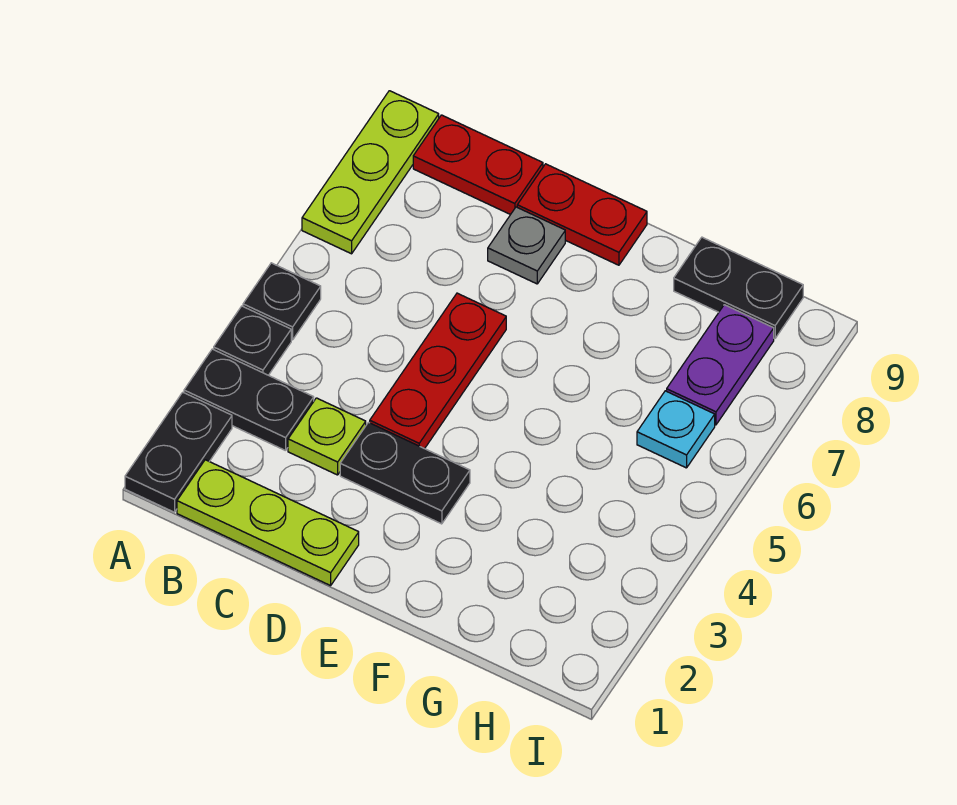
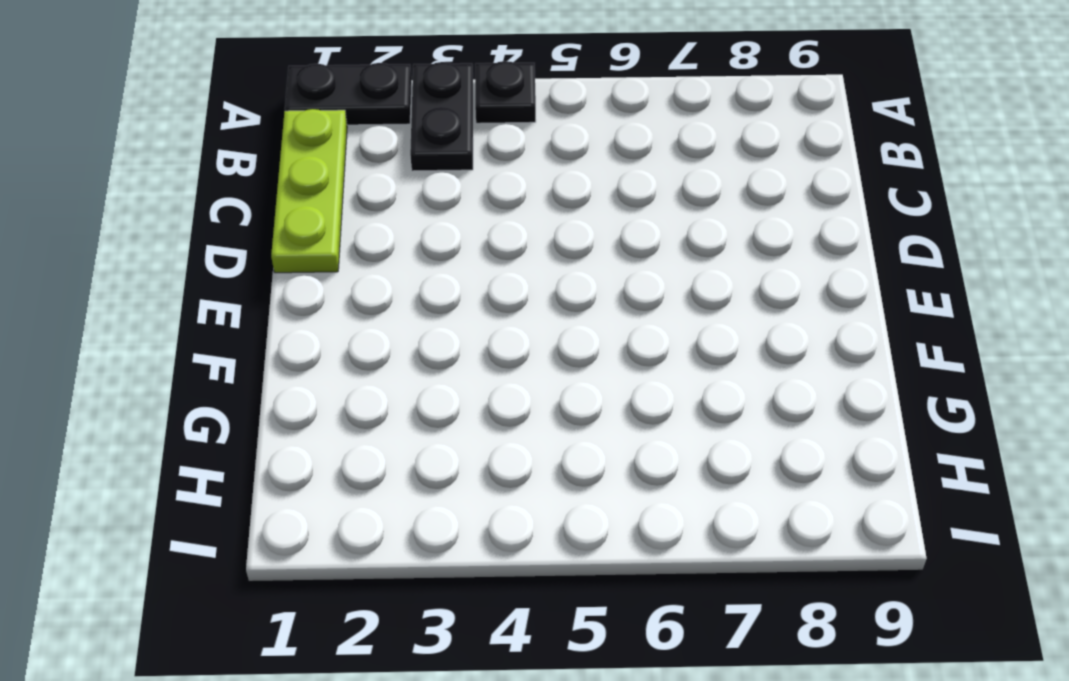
none -> black plate A5 level 1
none -> lime plate A7:A9 level 1
none -> red plate B9:C9 level 1

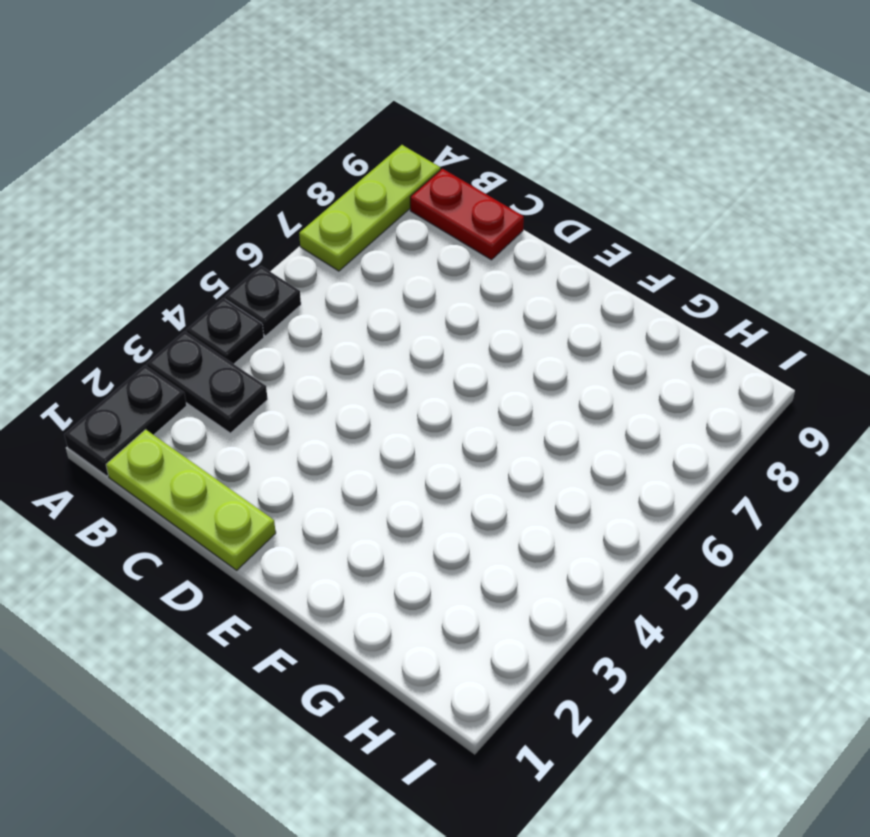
none -> lime plate C3 level 1
none -> black plate D3:E3 level 1
none -> red plate D4:D6 level 1

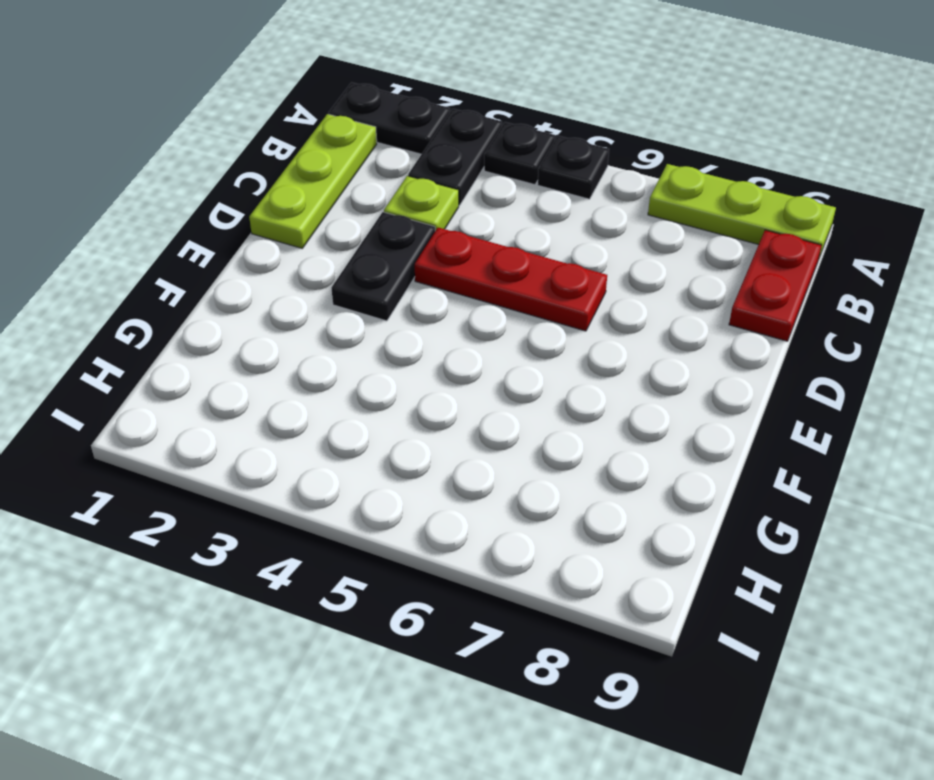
none -> grey plate D8 level 1
none -> red plate D9:E9 level 1
none -> black plate G9:H9 level 1

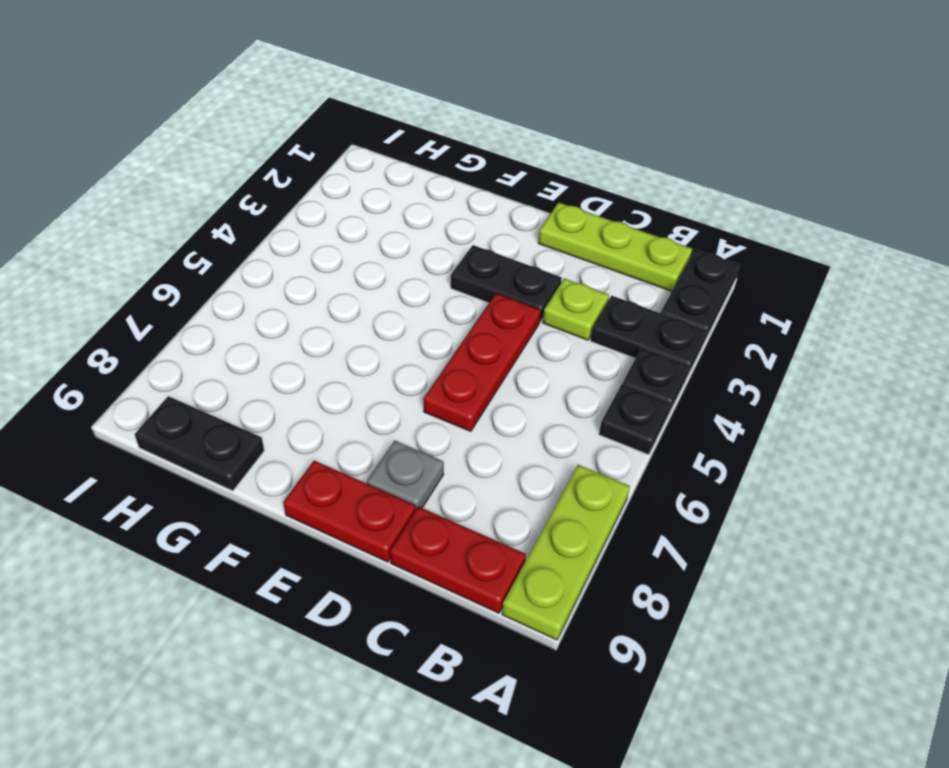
none -> cyan plate H6 level 1
none -> purple plate H7:H8 level 1

